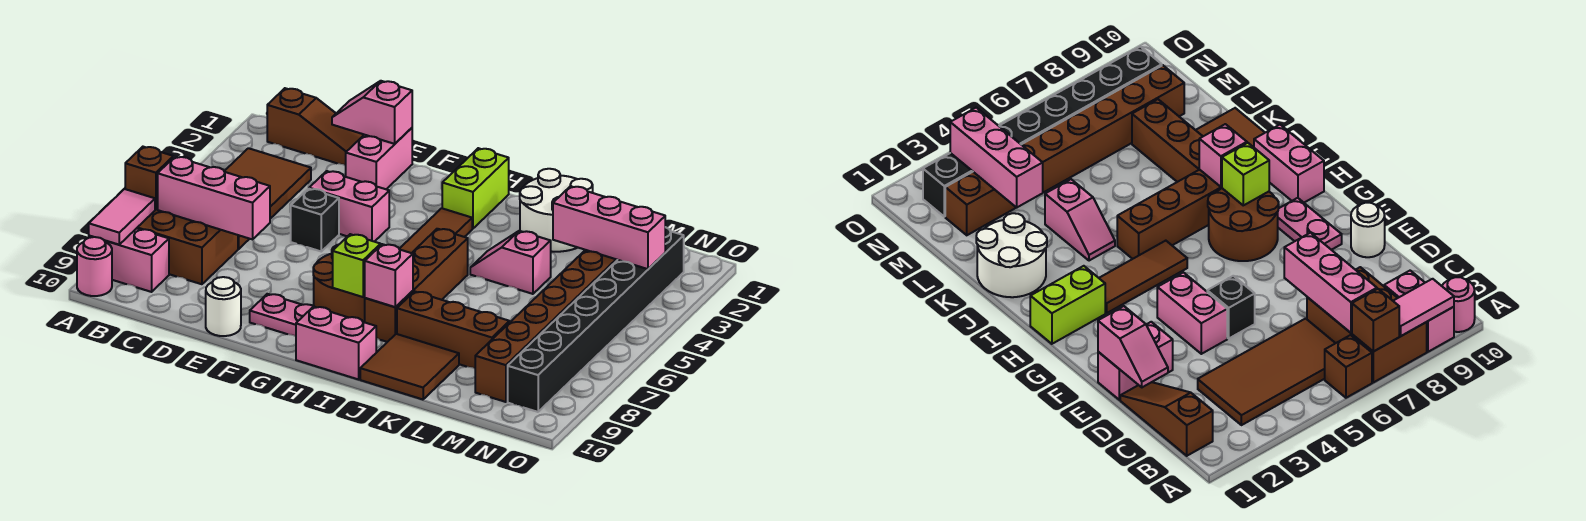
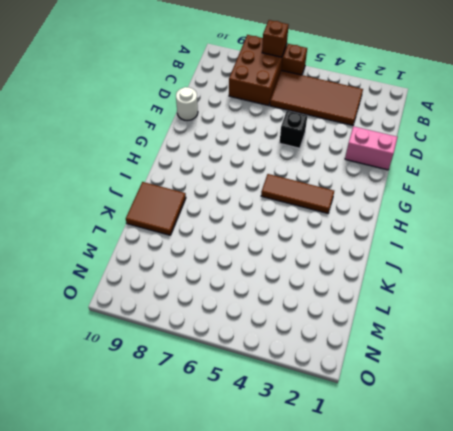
none -> pink brick A9:B9 level 1
none -> pink round brick A10 level 1
none -> brown slope B1:D1 level 1 top B

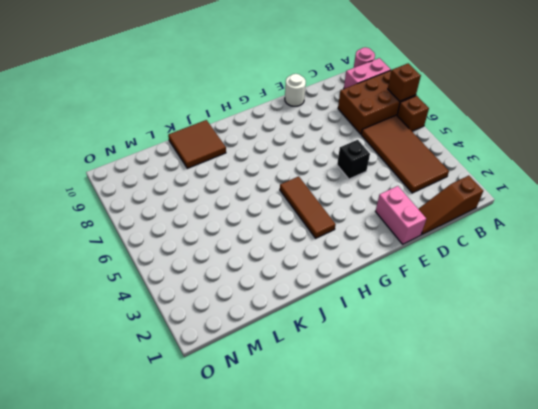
none -> pink brick E4:F4 level 1
none -> pink plate F9:G9 level 1
none -> brown round brick G7:H8 level 1

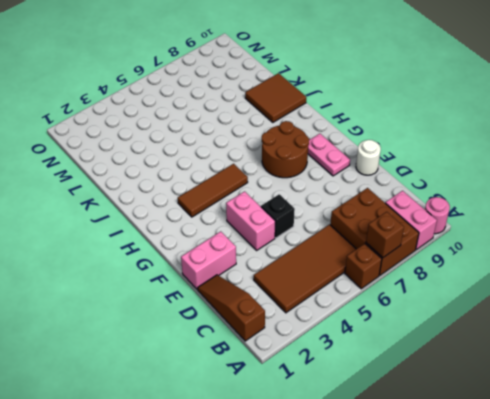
none -> lime brick H1:H2 level 1
none -> pink brick H10:I10 level 1
none -> brown brick I5:I8 level 1

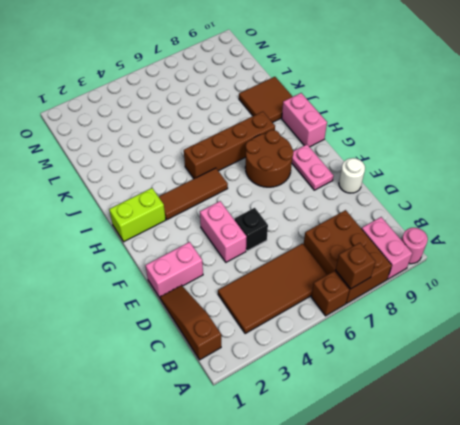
none -> white round brick J1:K2 level 1
none -> pink slope J4:K4 level 1 top K
none -> brown brick J8:L8 level 1

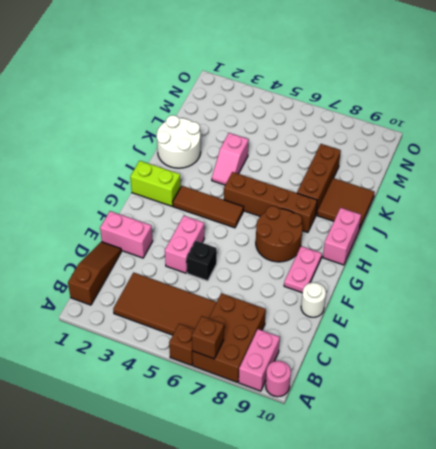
none -> brown brick M2:M9 level 1
none -> black brick N2:N9 level 1
none -> pink tile A8:A9 level 2

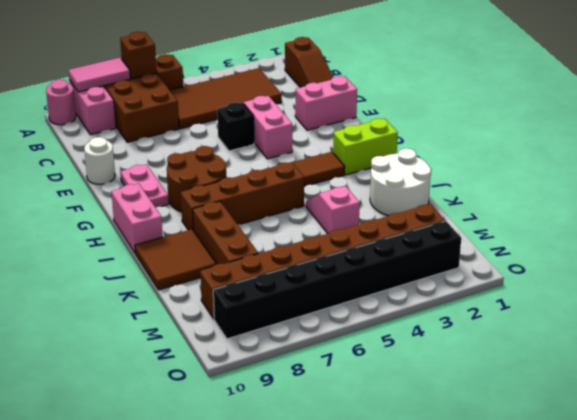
none -> pink brick B7:D7 level 2
none -> pink slope D1:E1 level 2 top E
none -> lime brick H8 level 2

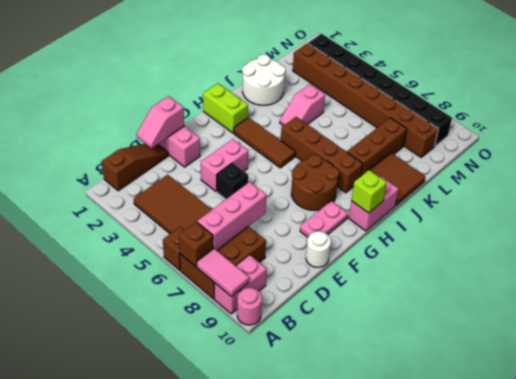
lime brick H10 level 2 -> lime brick H8 level 2
none -> pink brick I8 level 2
none -> pink brick L3:N3 level 2

